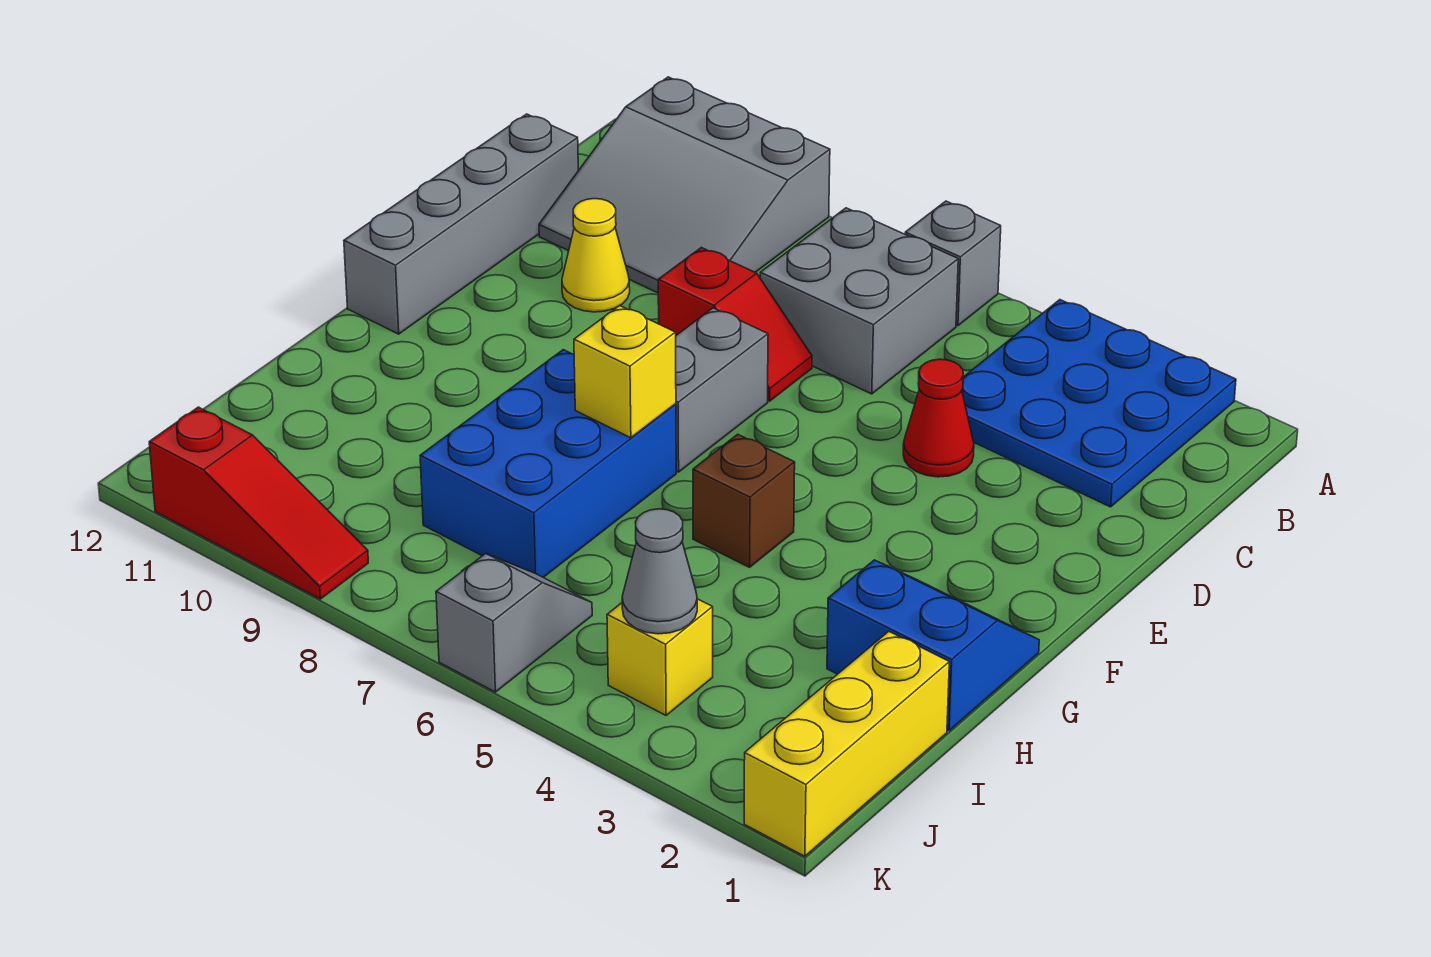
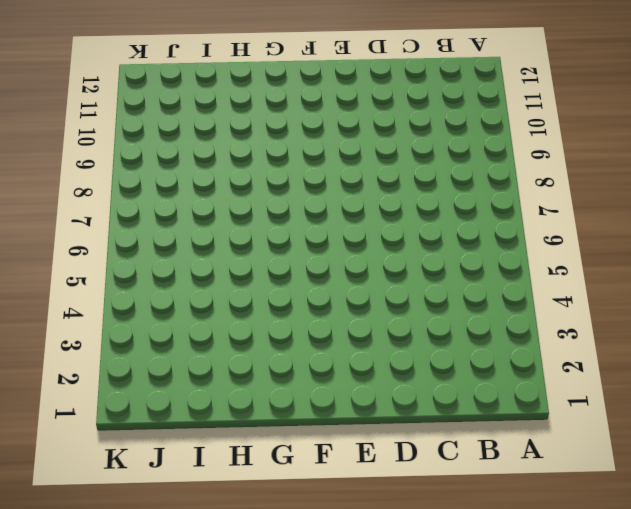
none -> blue plate A2:C4 level 1
none -> grey brick A6 level 1
none -> grey slope A9:C11 level 1 top A

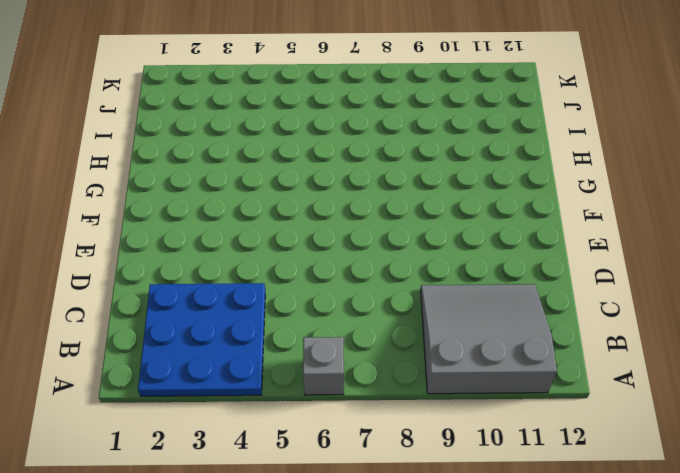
none -> grey brick B6:C7 level 1
none -> grey brick C12:F12 level 1
none -> red cone D4 level 1

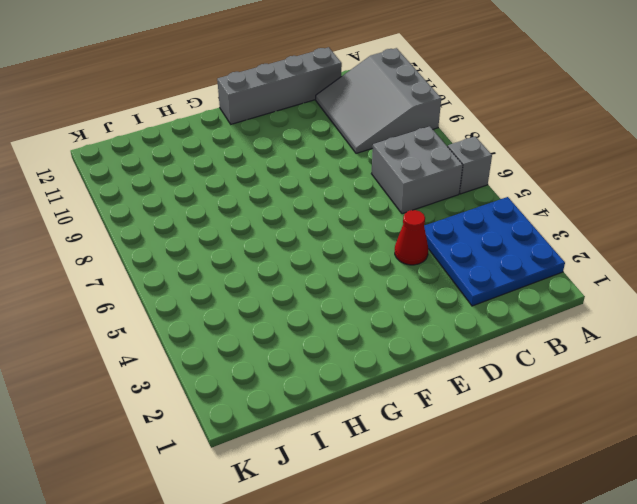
none -> red slope D7:D8 level 1 top 8
none -> yellow cone D10 level 1
none -> grey brick E7:F7 level 1

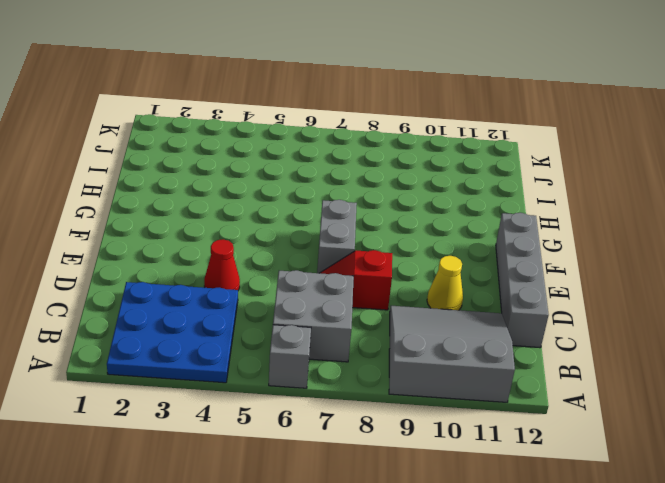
none -> blue slope G1:H2 level 1 top H
none -> brown brick G5 level 1
none -> blue brick G7:I8 level 1

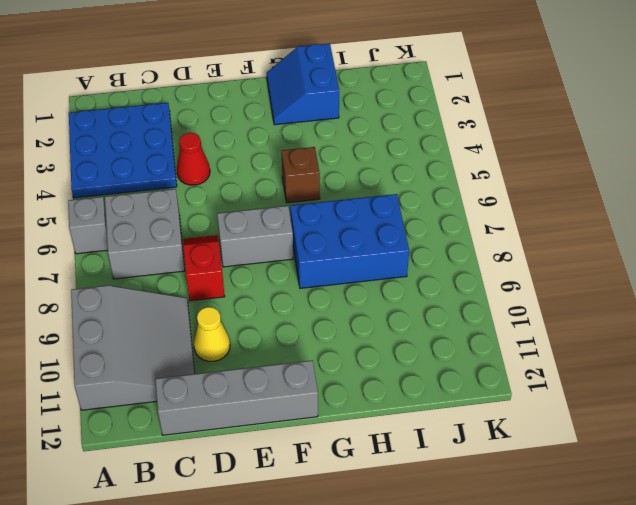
none -> yellow brick I1:K1 level 1
none -> yellow brick J4 level 1
none -> grey slope J6:K6 level 1 top K

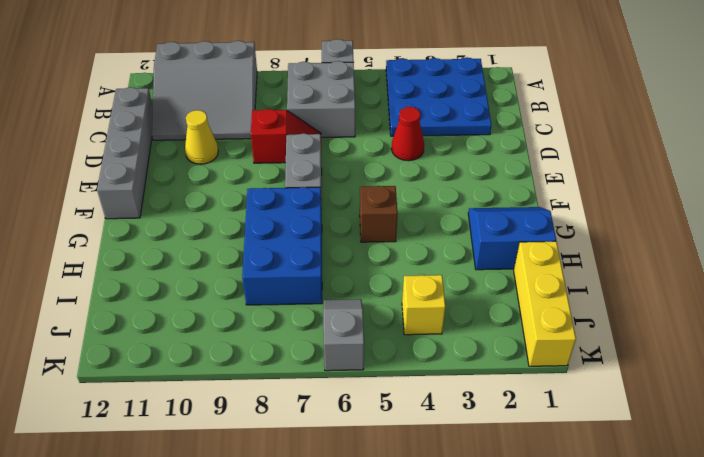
none -> red slope K9:K11 level 1 top 11
none -> yellow brick G7 level 2
none -> grey cone J4 level 2

